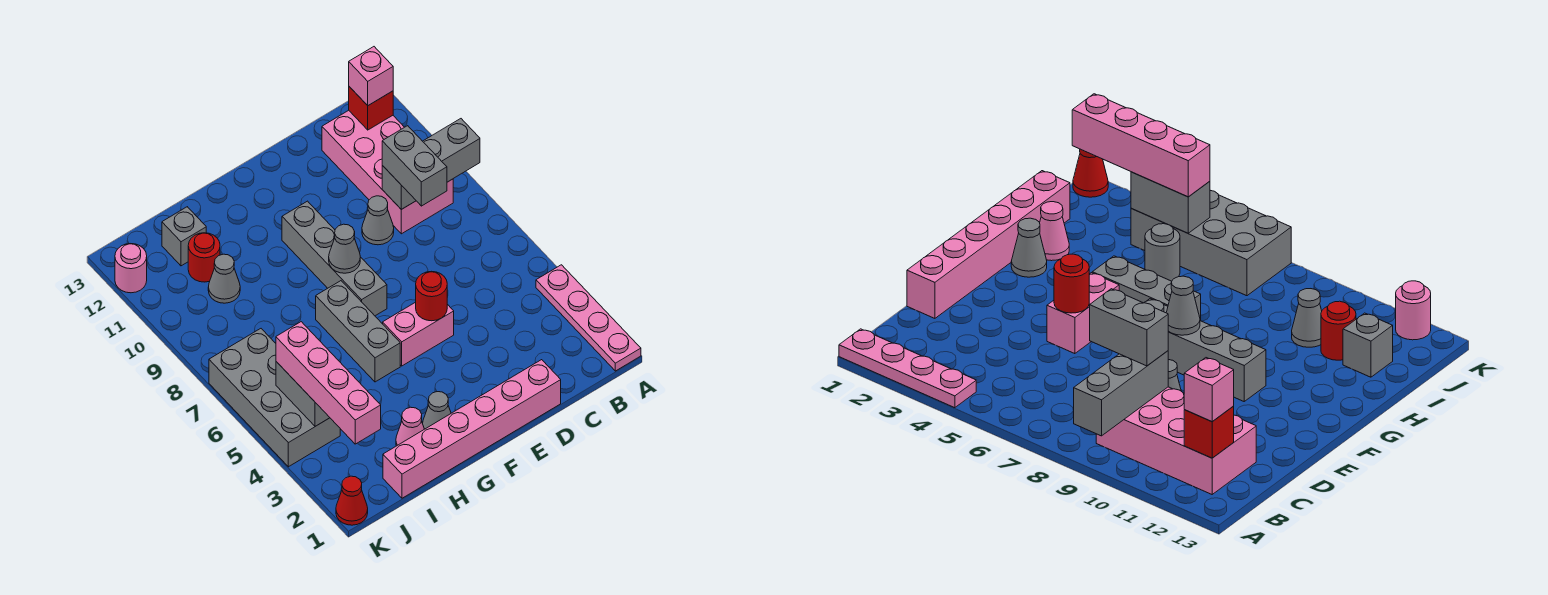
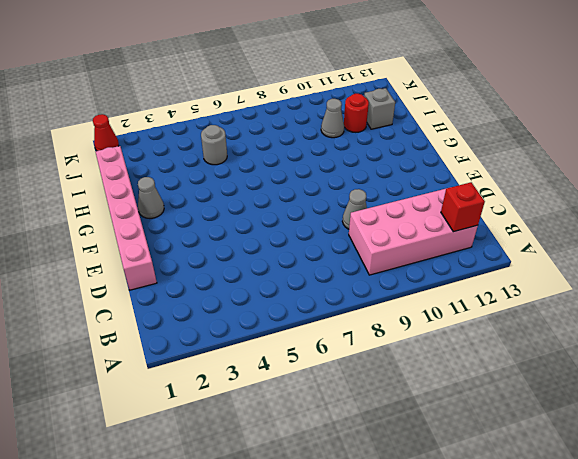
none -> pink plate A1:A4 level 1
none -> pink brick E5:F5 level 1
none -> grey brick F7:F10 level 1

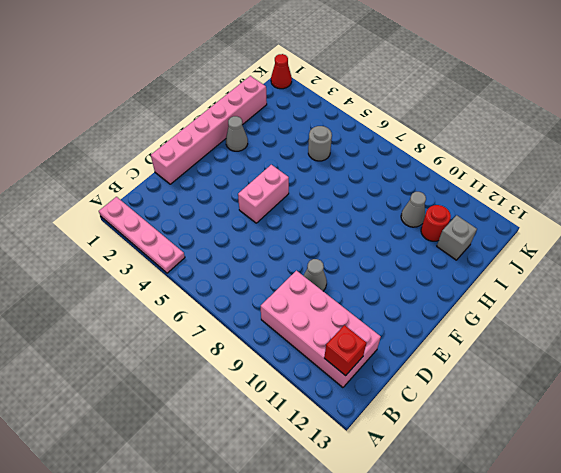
none -> grey brick F7:F10 level 1
none -> grey brick G5:G7 level 1
none -> pink cone H2 level 1

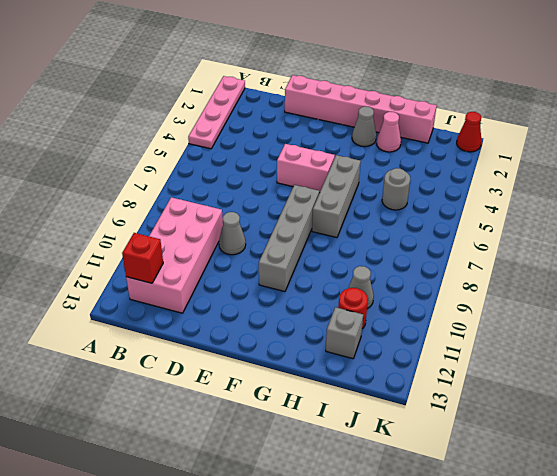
none -> grey brick J4:K7 level 1
none -> pink round brick K12 level 1
none -> grey brick A9:C9 level 2

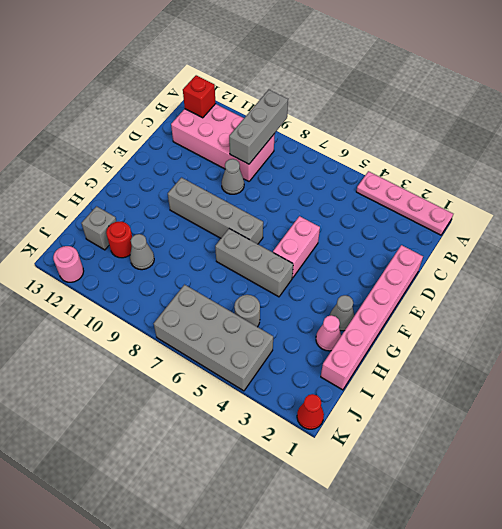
none -> red round brick E5 level 2
none -> grey cone F8 level 2
none -> grey brick J4:J5 level 2

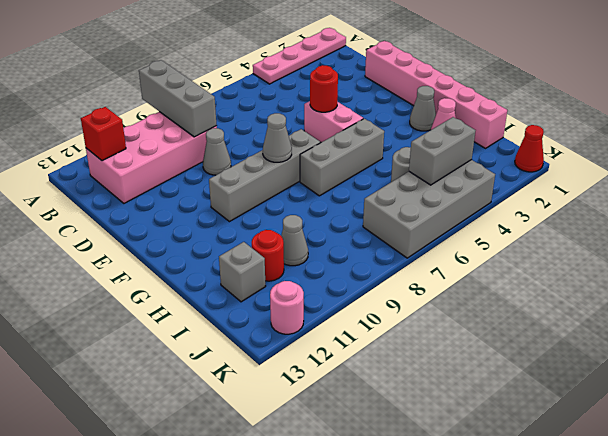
none -> pink brick B12 level 3
none -> grey brick C8:C9 level 3
none -> pink brick J2:J5 level 3

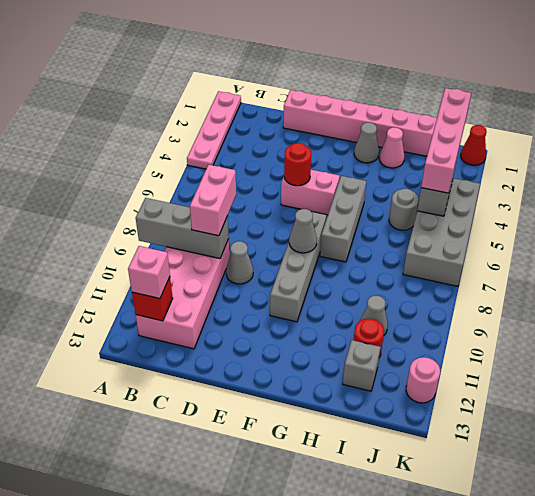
pink brick C8:C9 level 3 -> grey brick C8:C9 level 3

